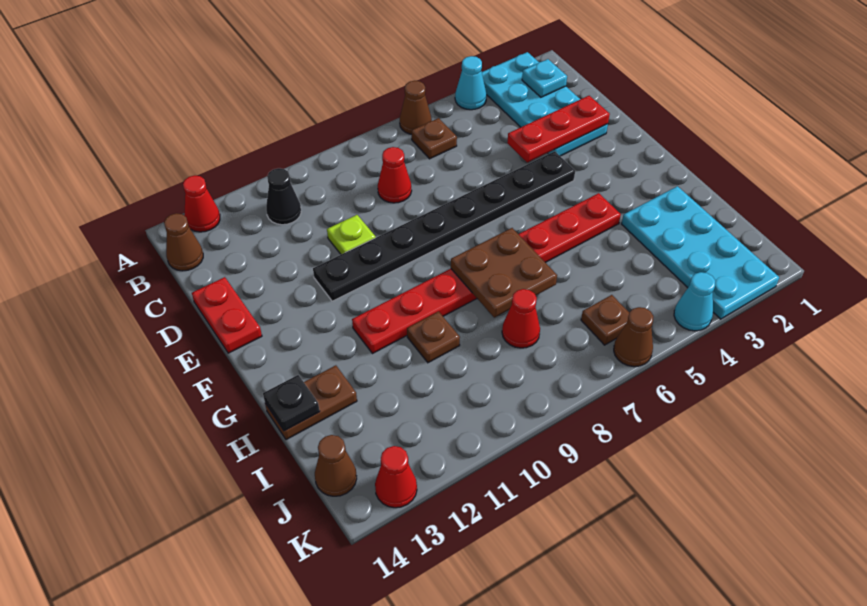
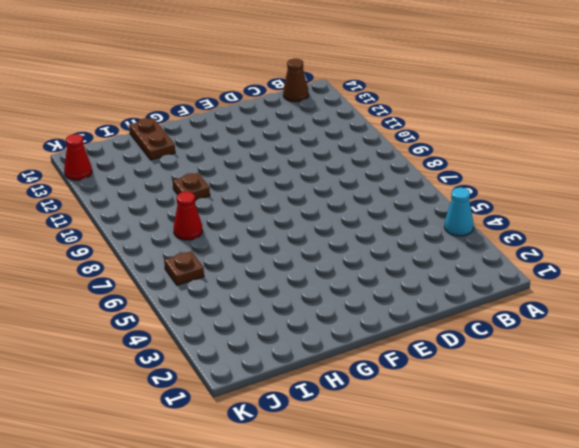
none -> cyan plate A2:D3 level 1
none -> brown cone A6 level 1
none -> red cone A13 level 1

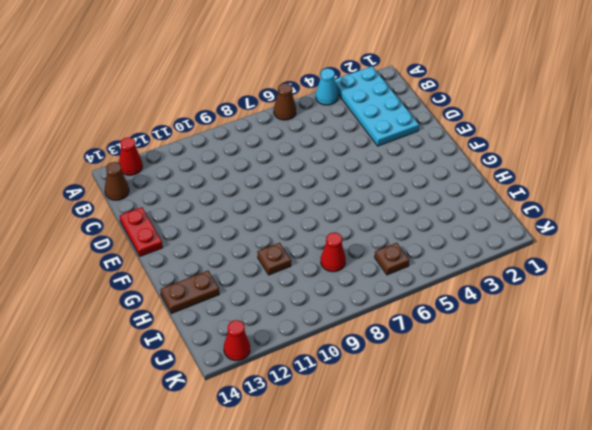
none -> brown plate B6 level 1
none -> black cone B11 level 1
none -> red cone C8 level 1

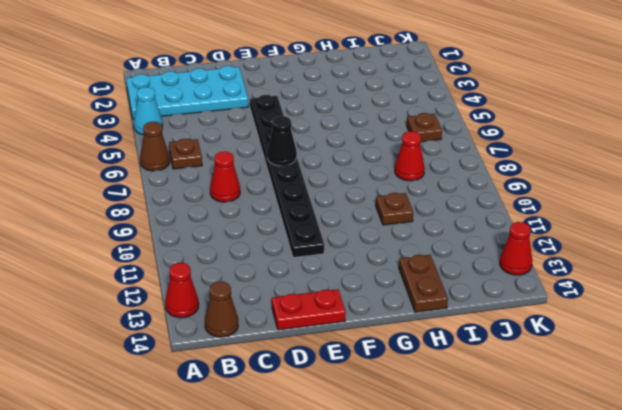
black cone E7 level 2 -> black cone B11 level 1
none -> lime plate D10 level 1
none -> red plate G4:G11 level 1
none -> cyan plate H2:K3 level 1

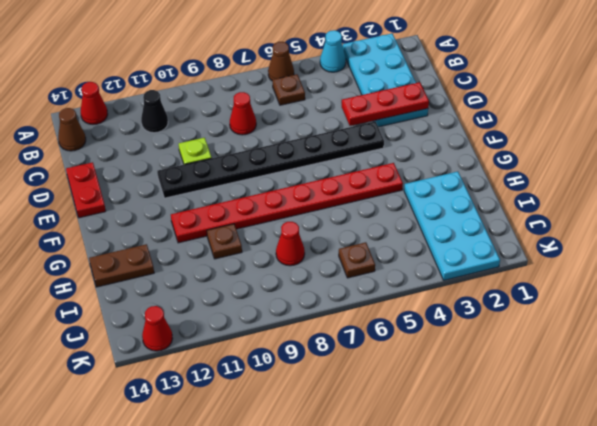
none -> brown cone J14 level 1
none -> cyan cone K4 level 1
none -> brown cone K6 level 1

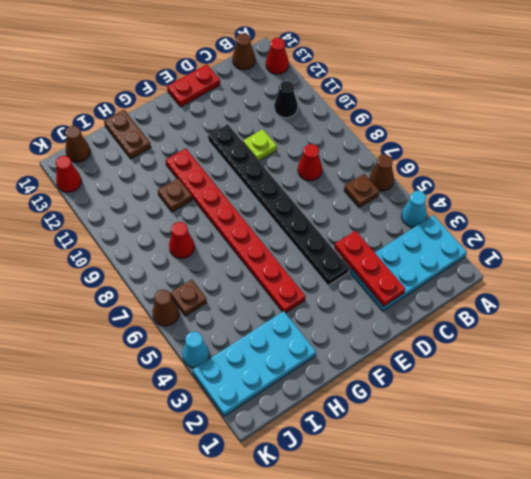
none -> cyan plate B2 level 2
none -> brown plate G7:H8 level 2
none -> black plate H14 level 2

